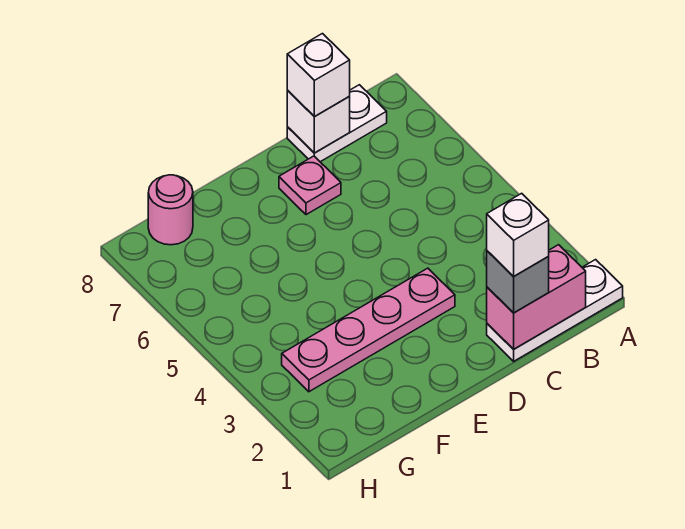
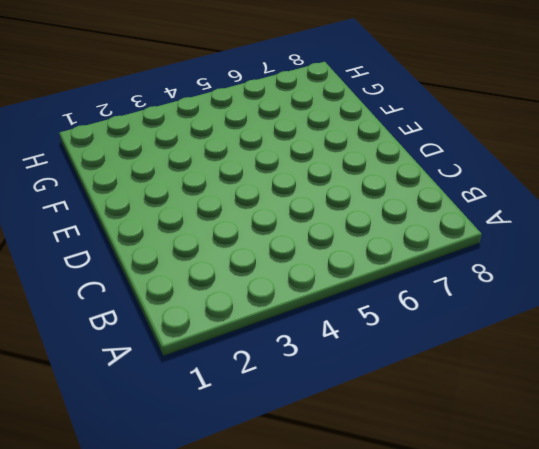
none -> white plate A1:C1 level 1
none -> white plate B8:C8 level 1

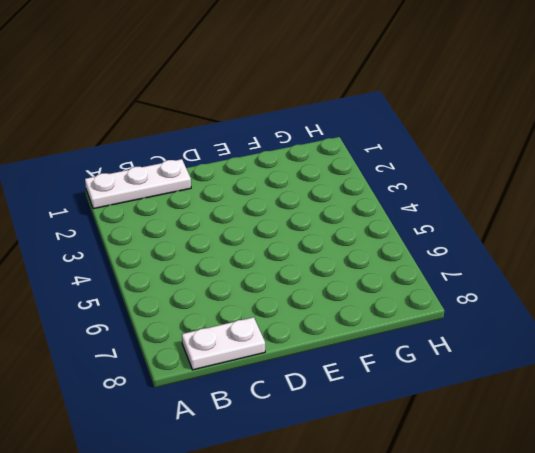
none -> pink plate D3:G3 level 1
none -> pink plate D7 level 1

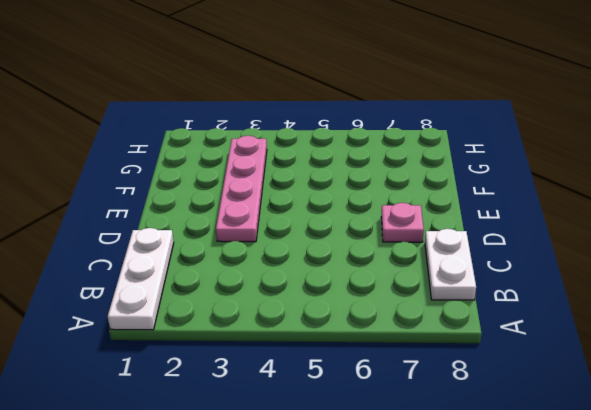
none -> pink round brick G8 level 1
none -> pink brick B1:C1 level 2

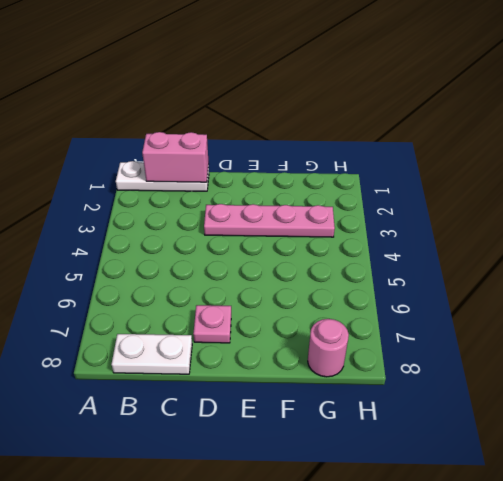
none -> white brick C8 level 2
none -> grey brick C1 level 3

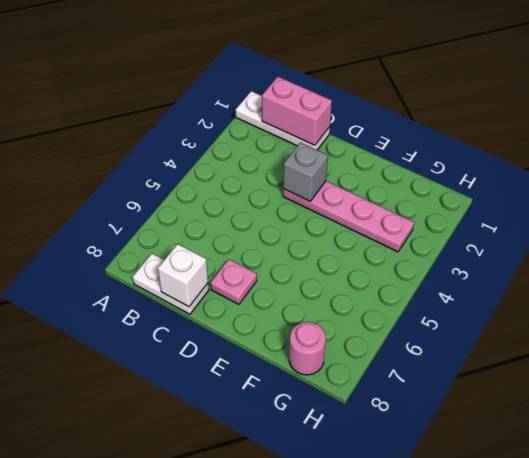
grey brick D3 level 2 -> grey brick C1 level 3
none -> white brick C8 level 3
none -> white brick C1 level 4

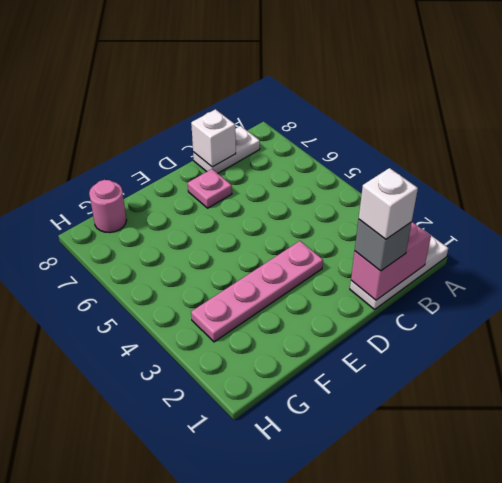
none -> white brick C8 level 3

